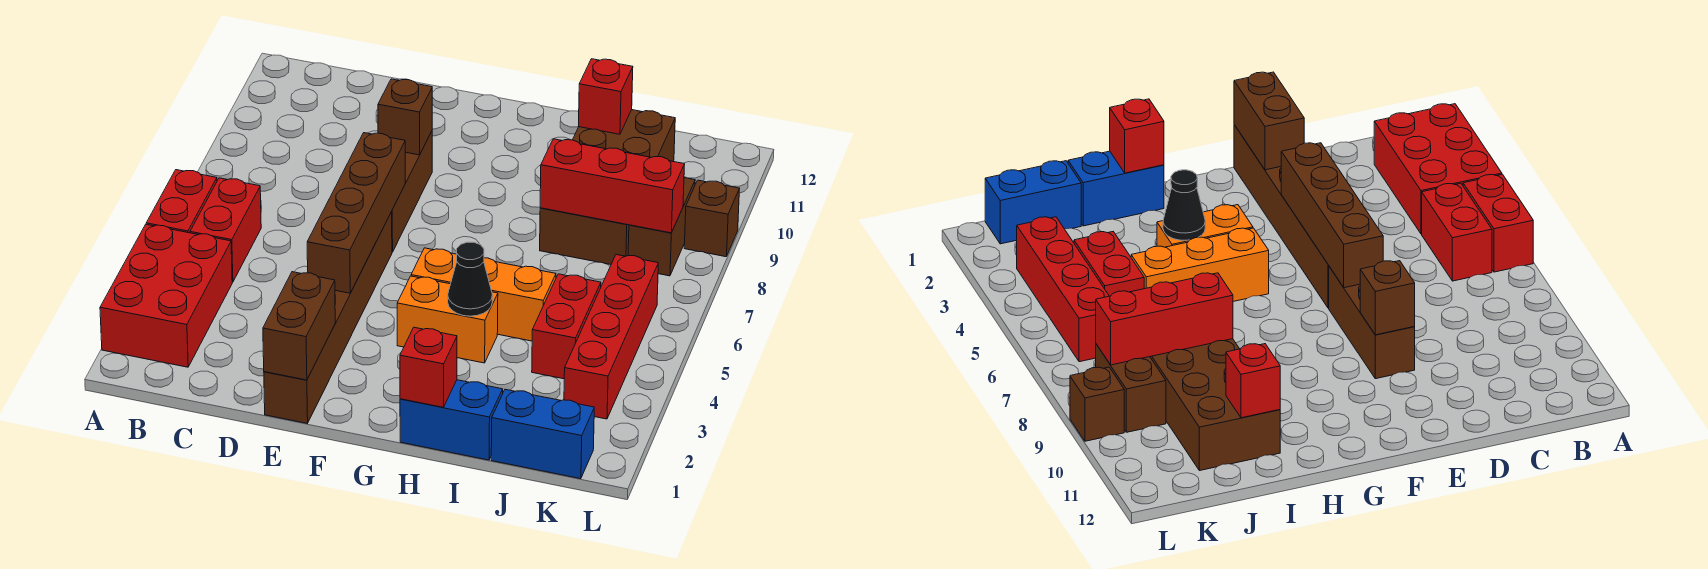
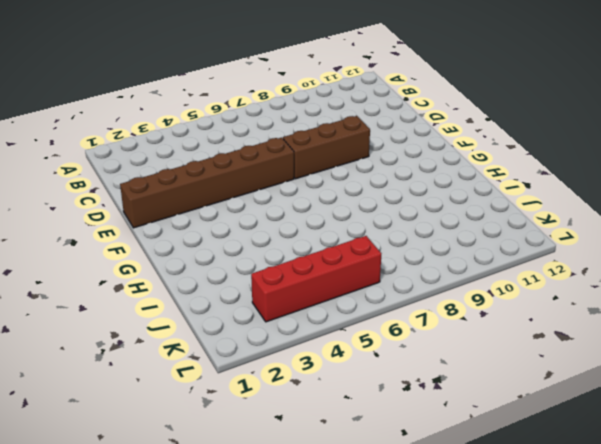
none -> red brick A2:B4 level 1
none -> red brick A5:A6 level 1
none -> red brick B5:B6 level 1

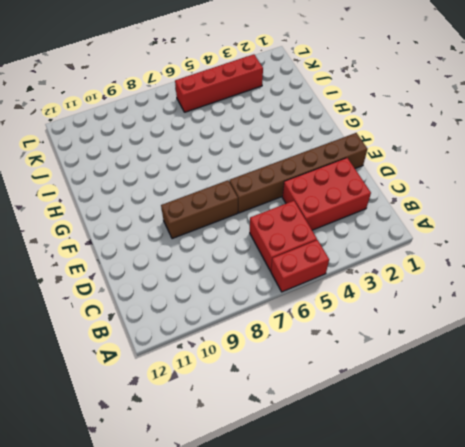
red brick B5:C6 level 1 -> red brick B5:B6 level 1
red brick C2:D4 level 1 -> red brick A2:B4 level 1
none -> orange brick G4:H4 level 1
none -> orange brick G5:I5 level 1
none -> blue brick H1:I1 level 1

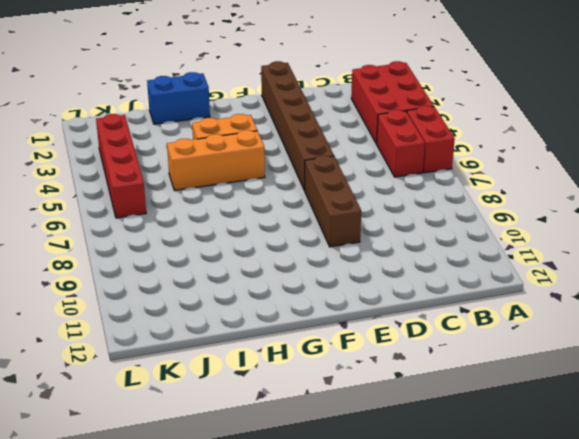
none -> brown brick I8:J11 level 1
none -> blue brick J1:K1 level 1
none -> red brick J4:J5 level 1

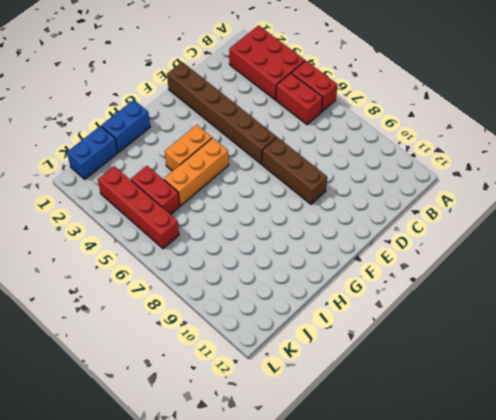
none -> brown brick I8:J11 level 1
none -> brown brick K8:K9 level 1
none -> brown brick L9 level 1

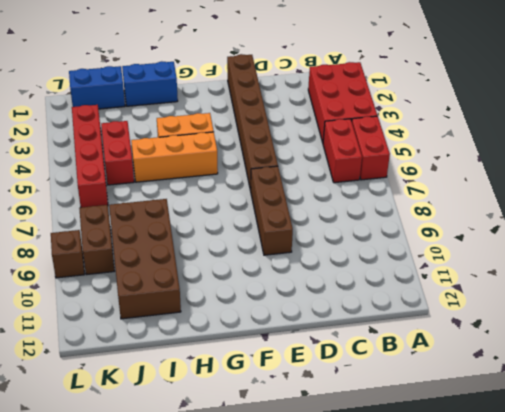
none -> brown brick E1:E2 level 2
none -> brown brick E4:E7 level 2
none -> brown brick E9 level 2

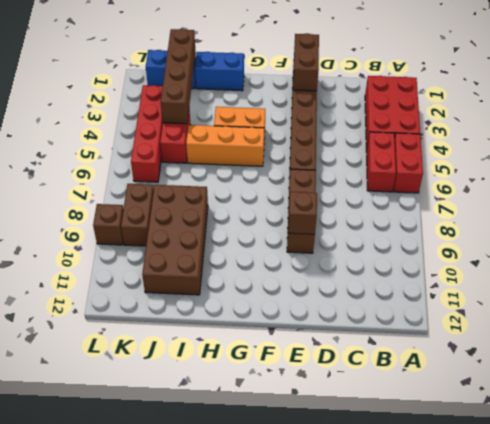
brown brick J1:J4 level 2 -> brown brick E4:E7 level 2
none -> red brick H1 level 2
none -> black cone H4 level 2
none -> red brick I8:K8 level 2

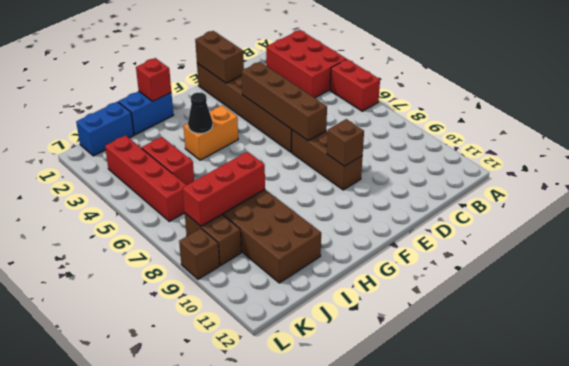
none -> red brick B5:B6 level 1
none -> orange brick G5:I5 level 1
none -> red brick I11 level 2

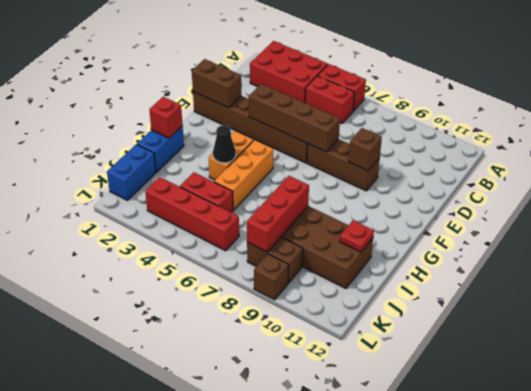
red plate I11 level 2 -> red brick I11 level 2

